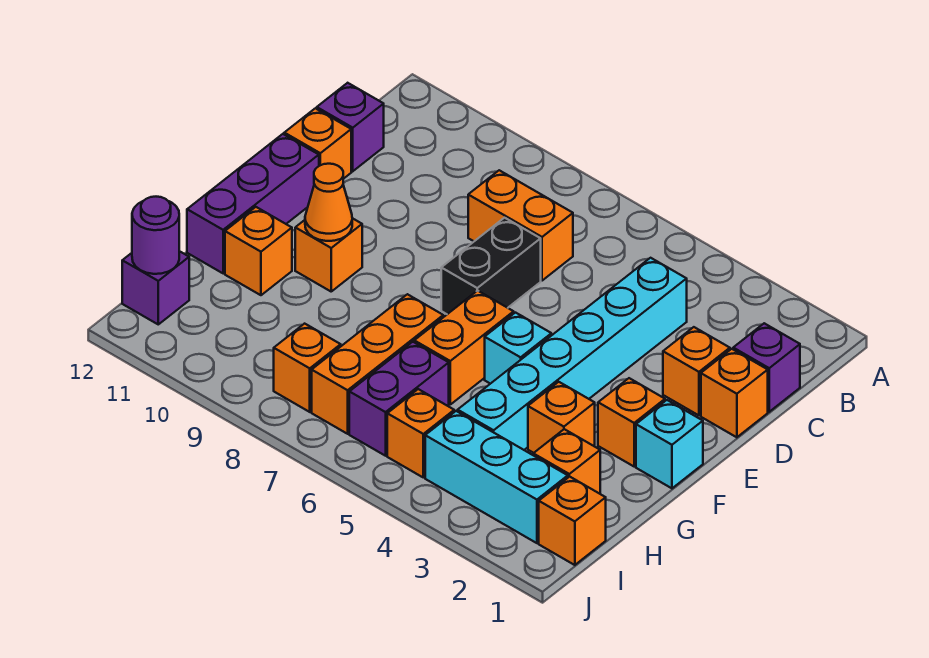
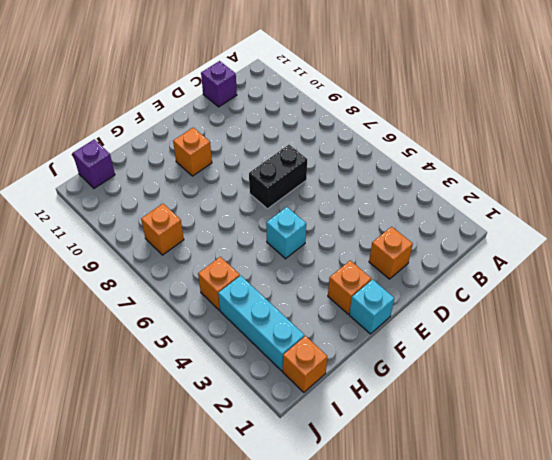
none -> purple brick C1 level 1
none -> cyan brick C4:H4 level 1
none -> orange brick C7:C8 level 1

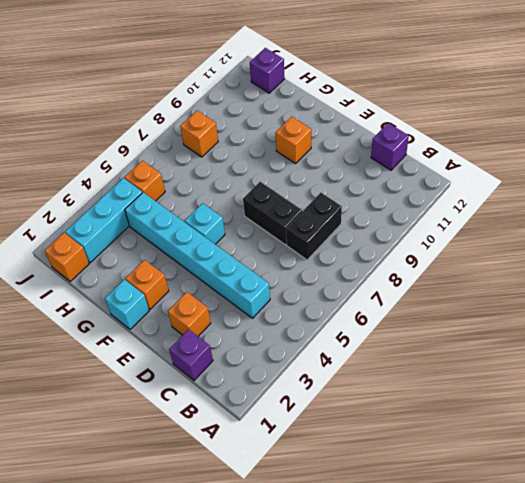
black brick C7:C8 level 1 -> orange brick C7:C8 level 1
none -> orange brick D1 level 1
none -> orange brick D12 level 1
none -> purple brick E12:G12 level 1

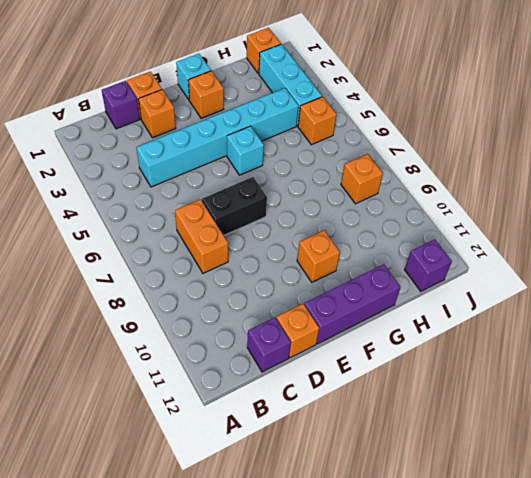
none -> orange brick F6:G6 level 1
none -> orange brick G3 level 1
none -> orange brick G7:I7 level 1

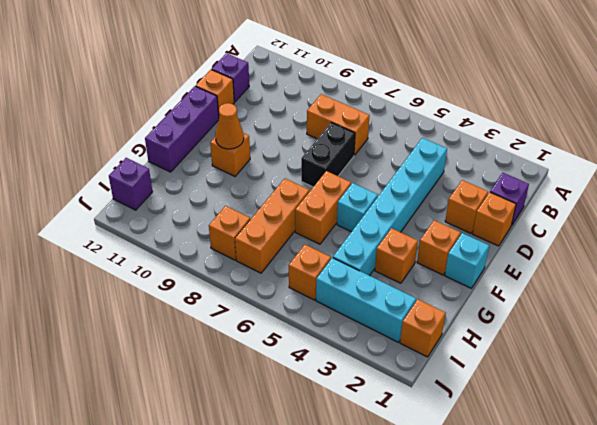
none -> orange brick G11 level 1
none -> orange brick H2 level 1
none -> purple brick H6:I6 level 1

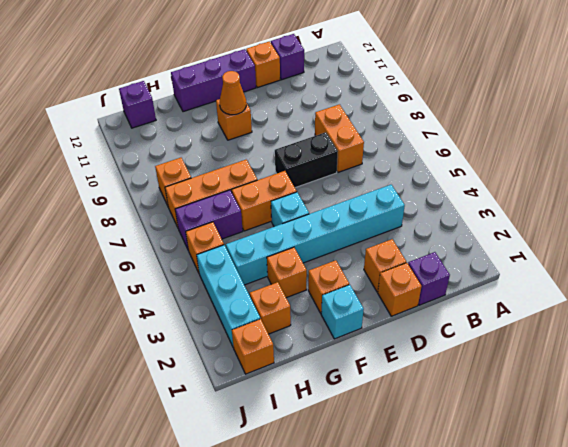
none -> orange brick G11 level 1
none -> purple round brick I12 level 2

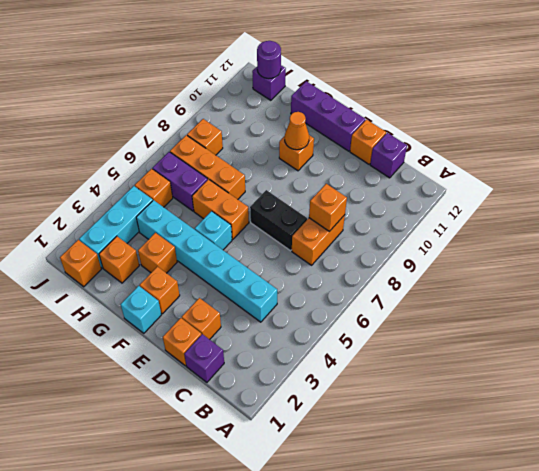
orange brick C8 level 2 -> orange brick G11 level 1

